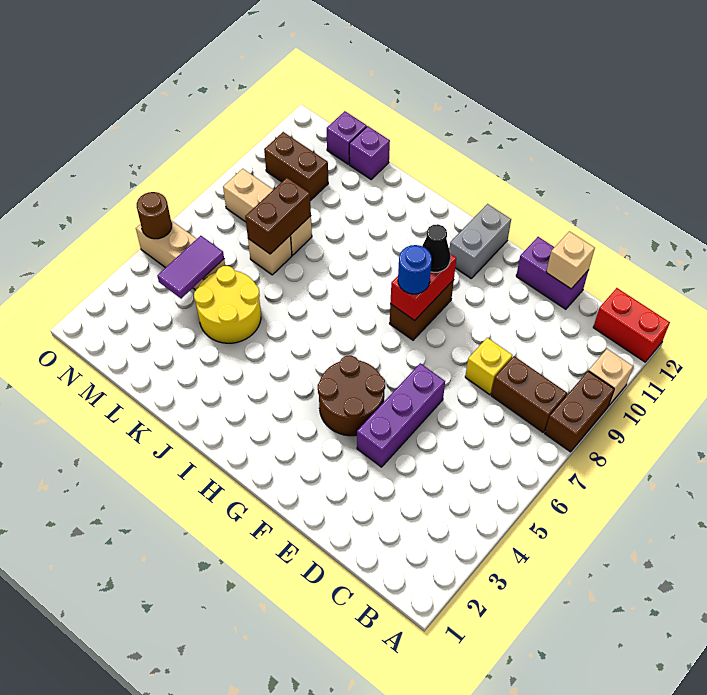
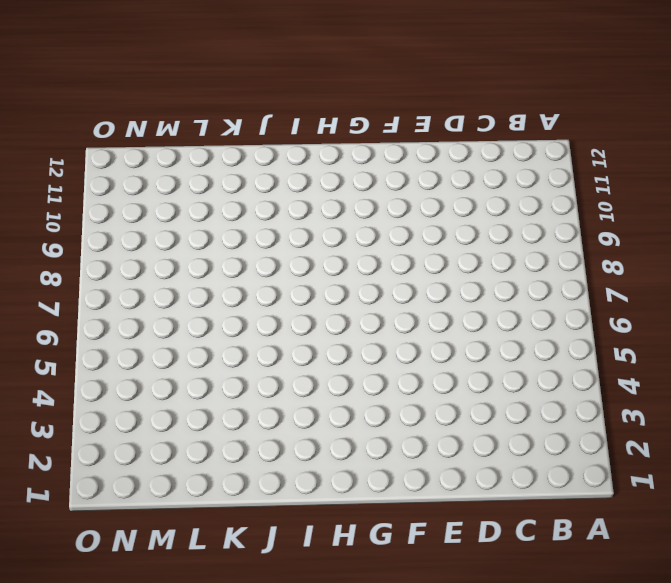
none -> brown brick A8:A9 level 1
none -> tan brick A10 level 1
none -> red brick A12:B12 level 1

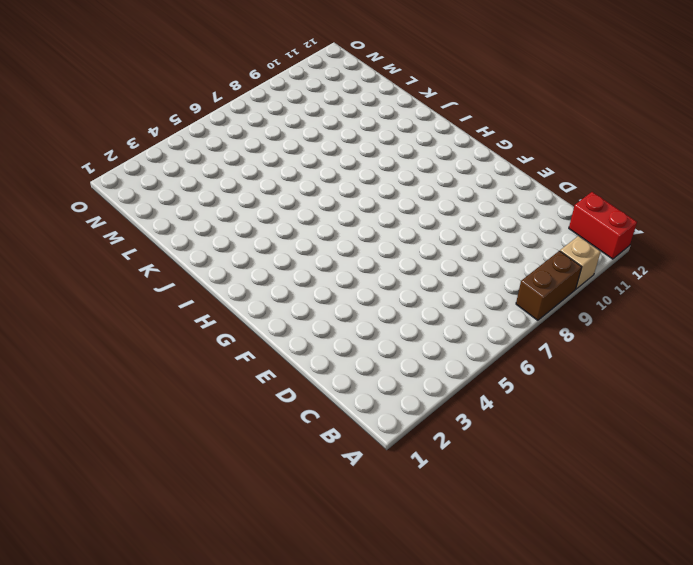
none -> brown brick B8:C8 level 1
none -> yellow brick D8 level 1
none -> purple brick D12:E12 level 1

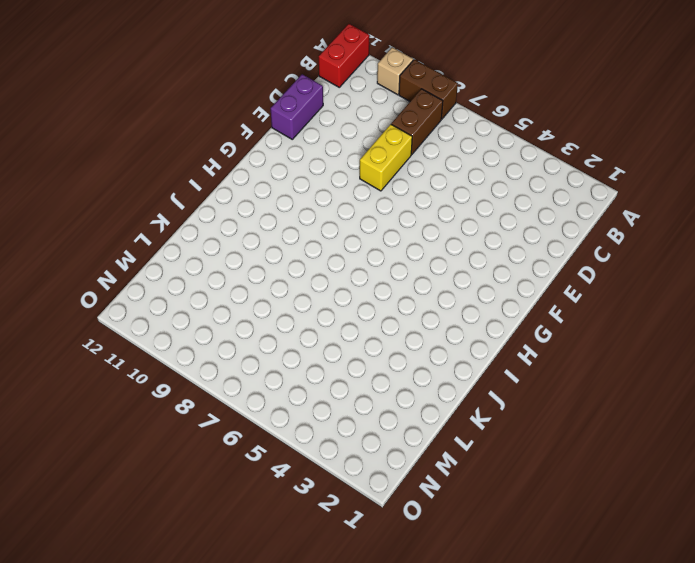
yellow brick D8:E8 level 1 -> yellow brick D8 level 1
none -> purple brick E4:E6 level 1
none -> brown round brick F4:G5 level 1
none -> brown brick G8:G9 level 1

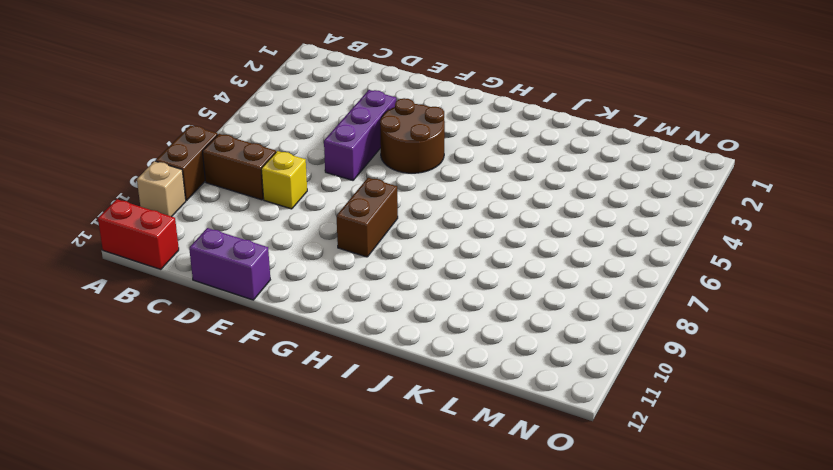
none -> grey brick G11:G12 level 1
none -> yellow round brick K4:L5 level 1
none -> tan brick L7 level 1

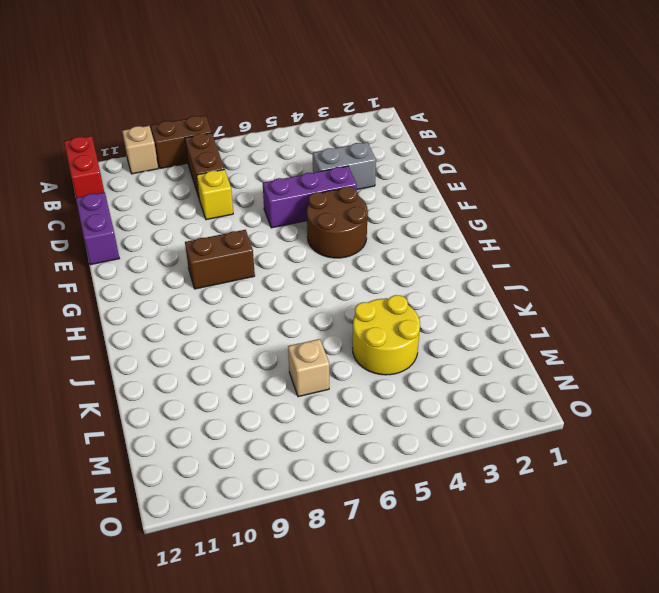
grey brick D3:D4 level 1 -> grey brick G11:G12 level 1
none -> tan brick L8:N8 level 1
none -> purple brick L12 level 1
none -> tan brick M5:O5 level 1

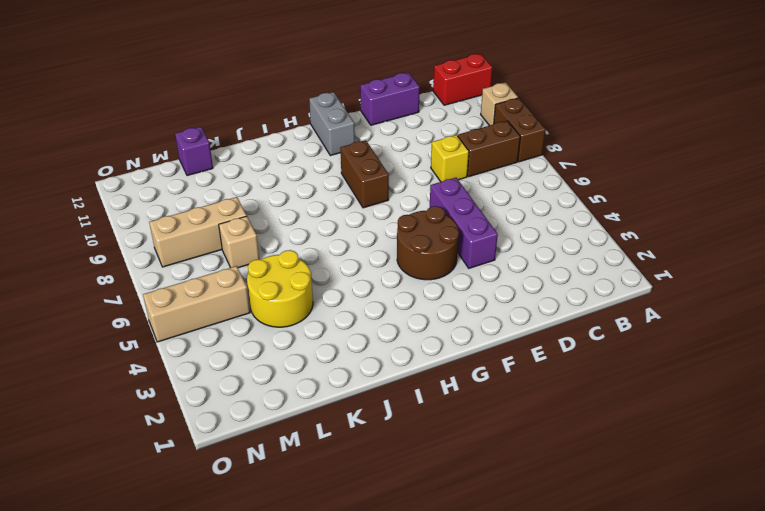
none -> brown brick M10:N10 level 1
none -> purple brick M12 level 1
none -> tan brick D12 level 2

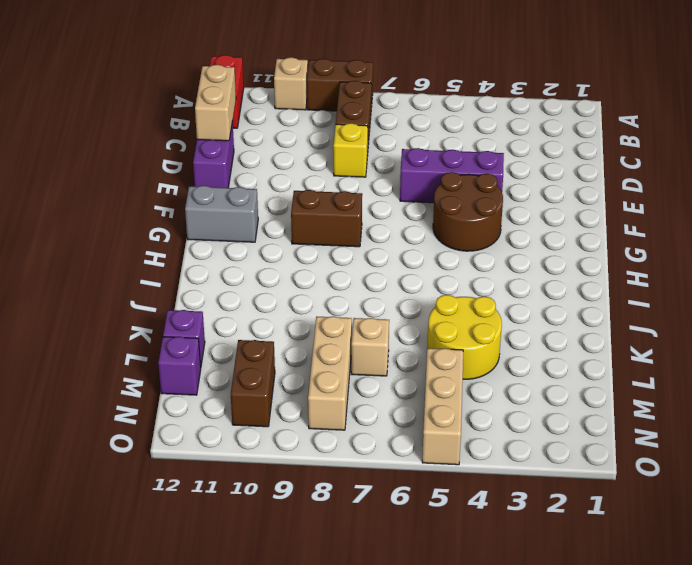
tan brick C12:D12 level 2 -> tan brick D12 level 2
none -> red brick G8:G9 level 2
none -> brown brick L7:L8 level 2
none -> purple tile M4:M5 level 2

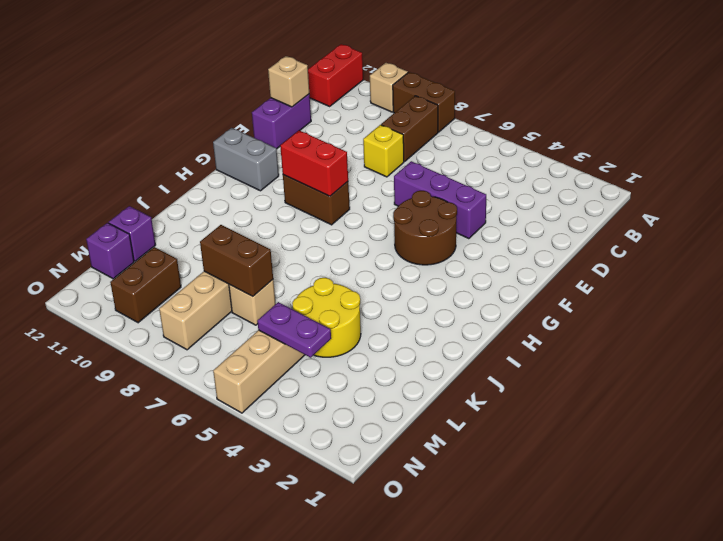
purple plate M4:M5 level 2 -> purple tile M4:M5 level 2
none -> brown round brick O5 level 2
none -> blue round brick G8 level 3
none -> black cone G9 level 3

